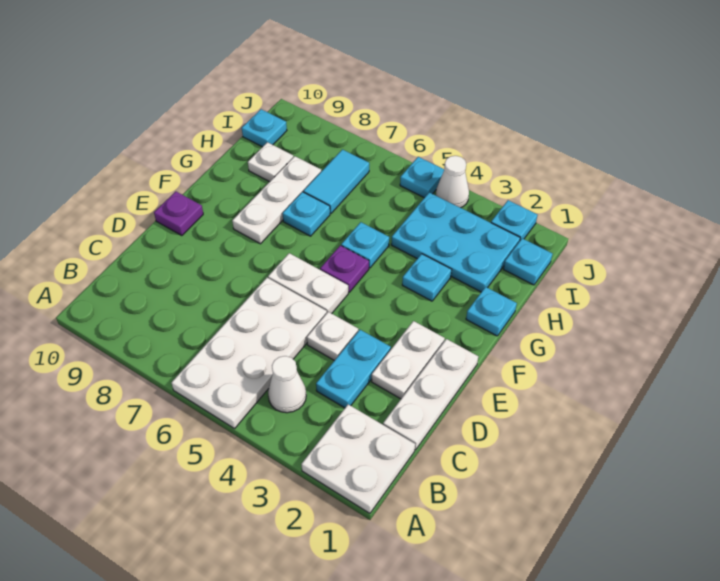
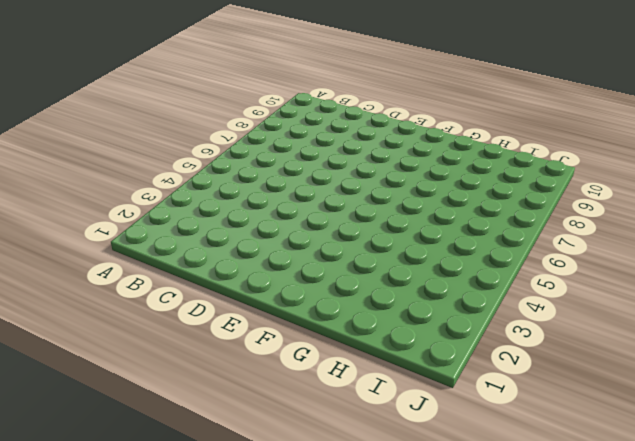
none -> white plate A1:B2 level 1
none -> white plate A5:D6 level 1
none -> white cone B4 level 1

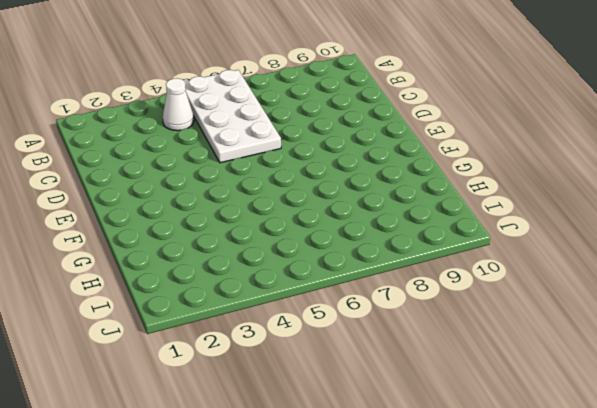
none -> white plate A1:B2 level 1
none -> white plate C1:E1 level 1
none -> cyan plate C3:D3 level 1

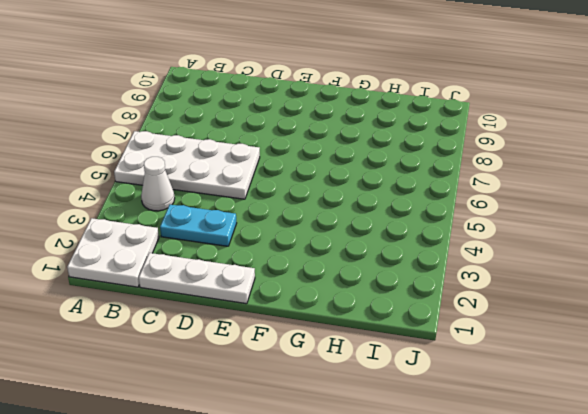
none -> white plate D2:E2 level 1
none -> white plate D4 level 1
none -> white plate E5:E6 level 1

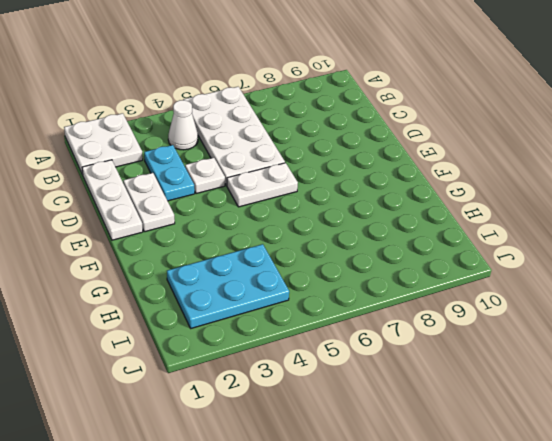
none -> purple plate E10 level 1
none -> purple plate F5 level 1
none -> white plate F8:H8 level 1

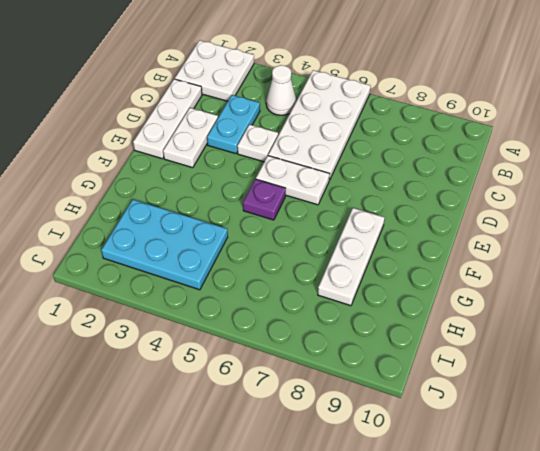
none -> purple plate E10 level 1
none -> cyan plate G1 level 1
none -> cyan plate G3 level 1

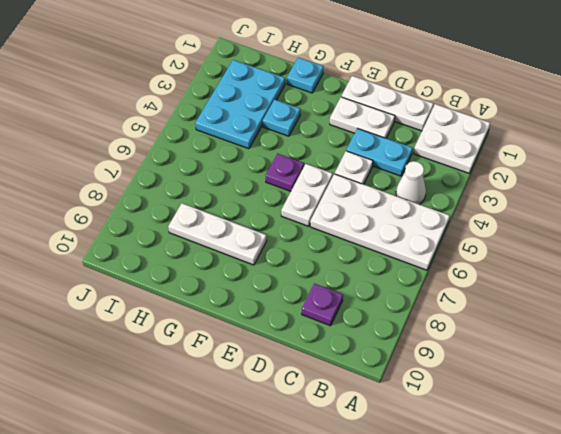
purple plate C9 level 1 -> purple plate E10 level 1
none -> cyan plate G5 level 1
none -> cyan plate G7 level 1
none -> cyan tile H7:I7 level 1

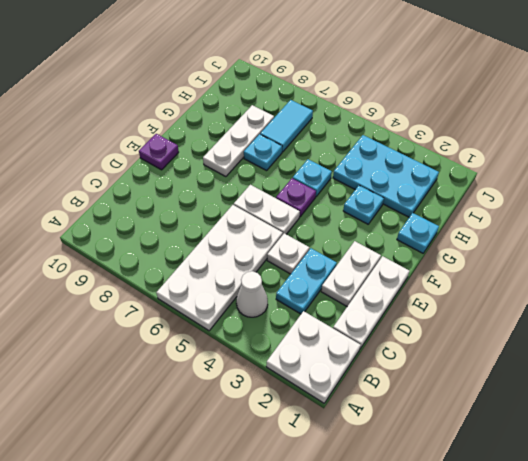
none -> white plate H9 level 1
none -> cyan plate I1 level 1
none -> cyan plate I10 level 1

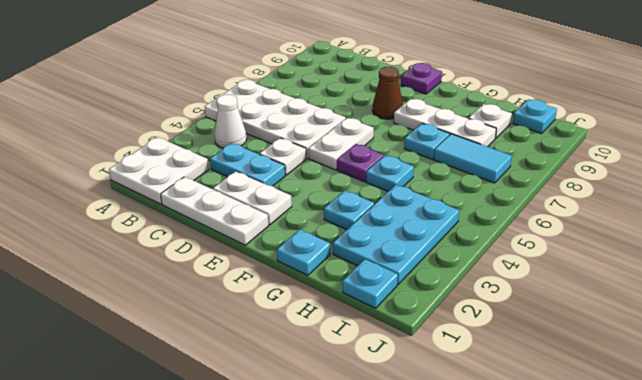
brown cone E8 level 1 -> none
none -> cyan plate J2 level 1
none -> white cone J4 level 1
none -> cyan plate J5 level 1

